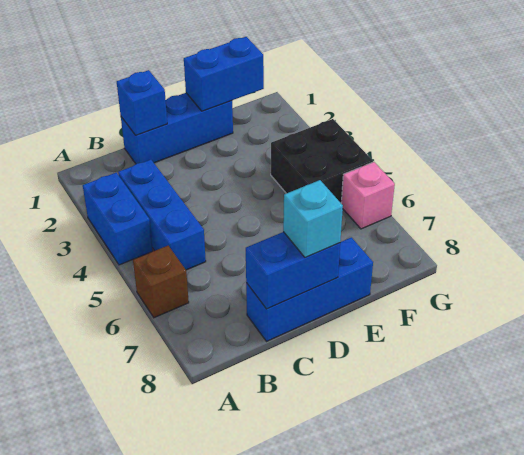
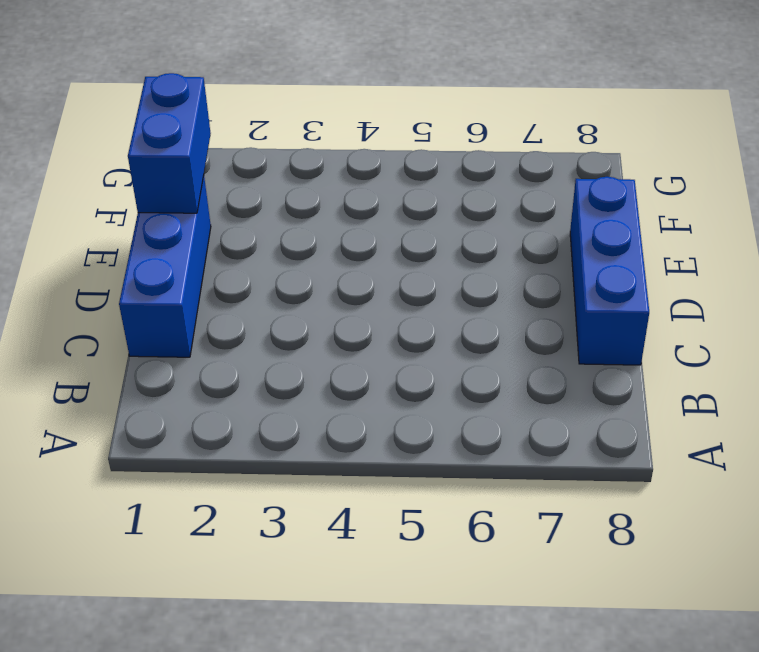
none -> blue brick A3:A4 level 1
none -> brown brick A6 level 1

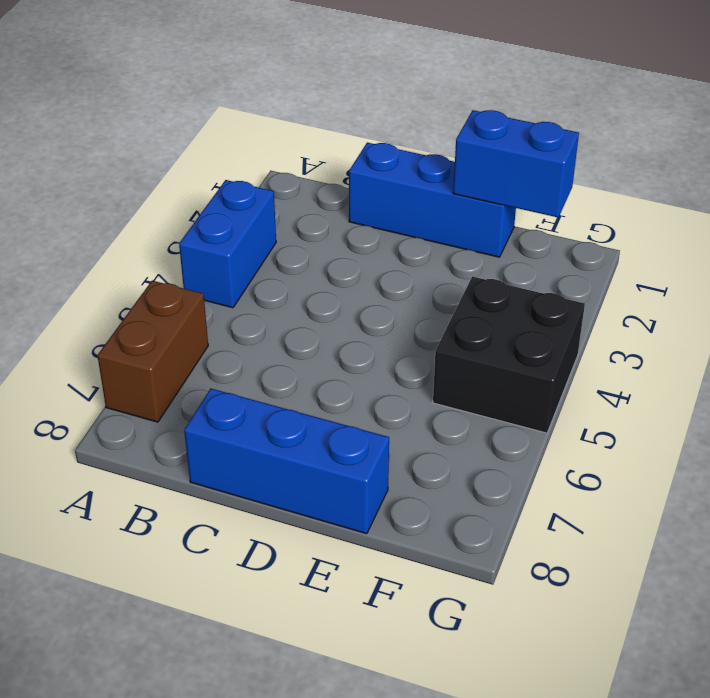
brown brick A6:A7 level 1 -> brown brick A6 level 1
none -> blue brick B3:B5 level 1
none -> pink brick G6 level 1

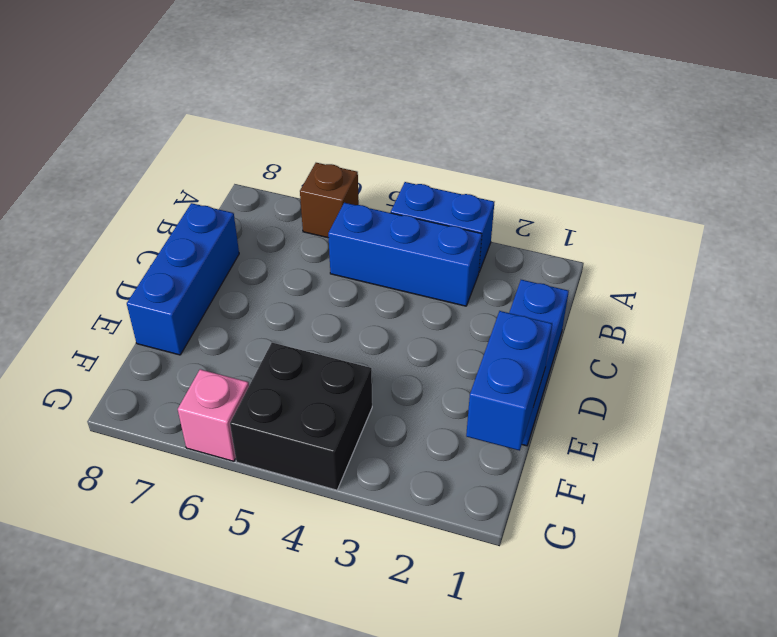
none -> blue brick C1 level 2
none -> blue brick C8:D8 level 2

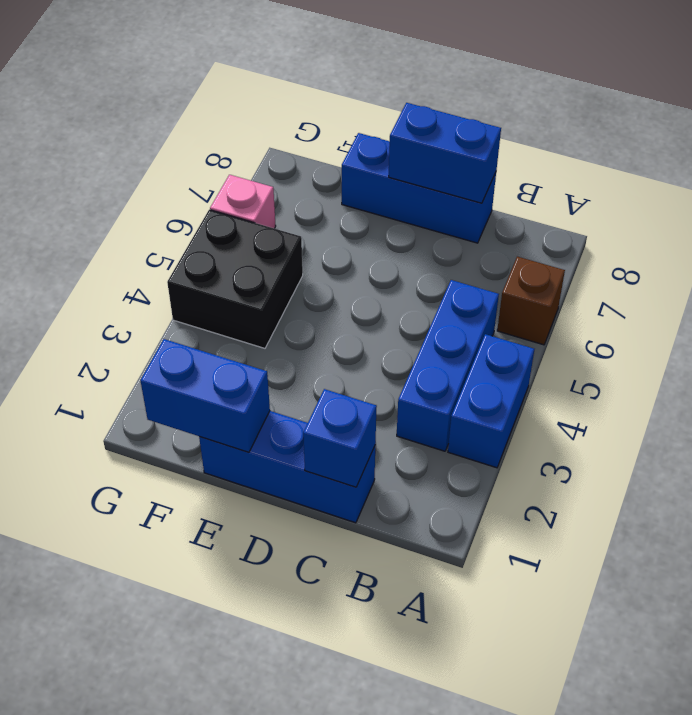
none -> cyan brick D8 level 3

